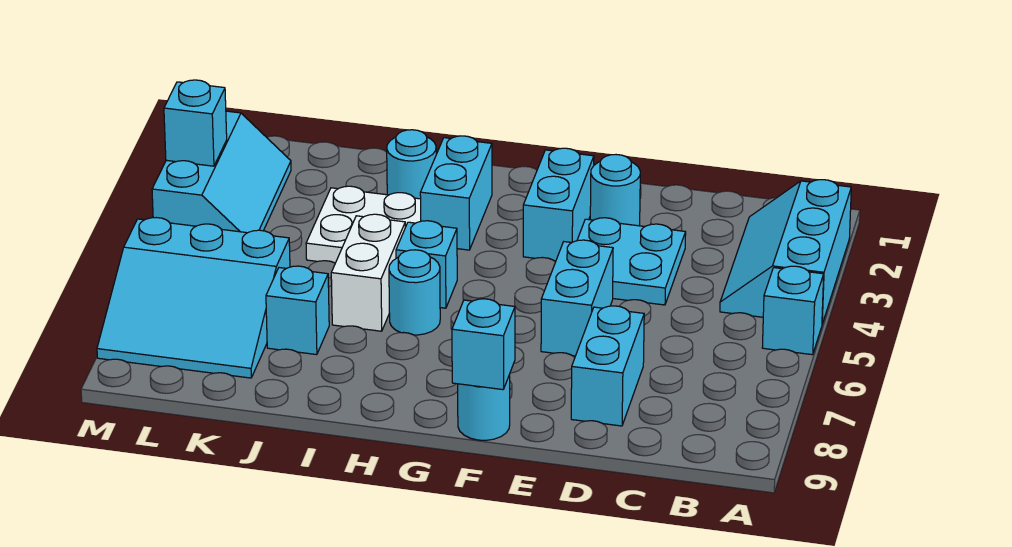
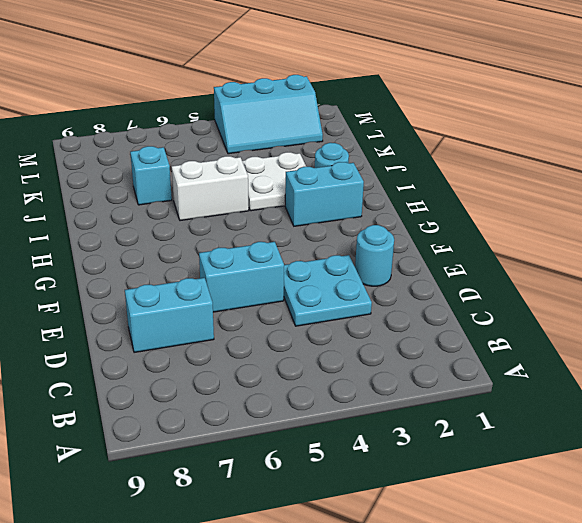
none -> cyan slope A2:B4 level 1 top A
none -> cyan brick A5 level 1
none -> cyan brick F2:F3 level 1

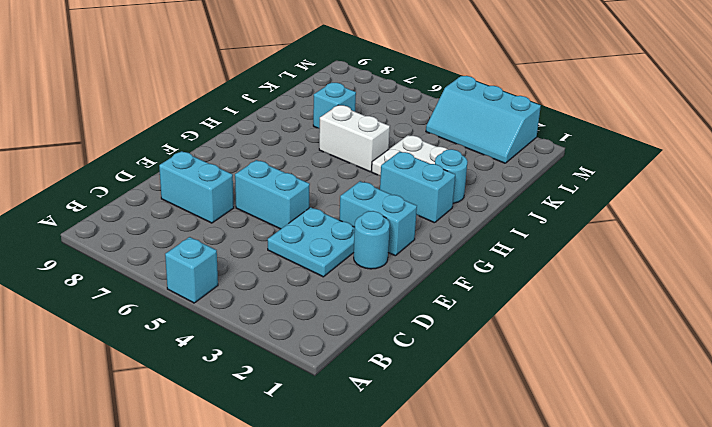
none -> cyan slope A2:B4 level 1 top A
none -> cyan round brick F9 level 1
none -> cyan brick H5 level 1

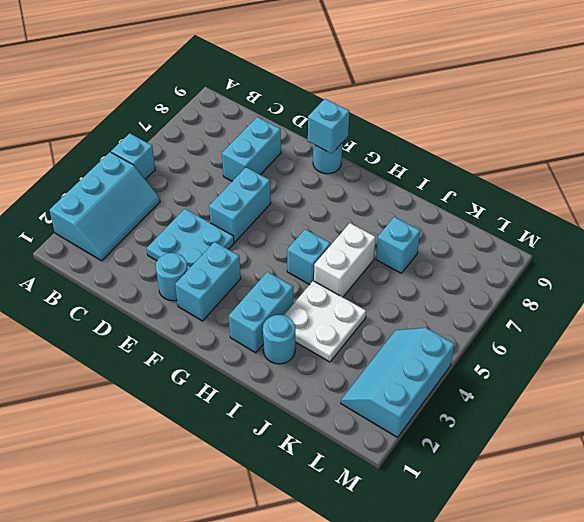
none -> cyan round brick H6 level 1
none -> cyan slope K6:M8 level 1 top 6
none -> cyan brick M3 level 2

